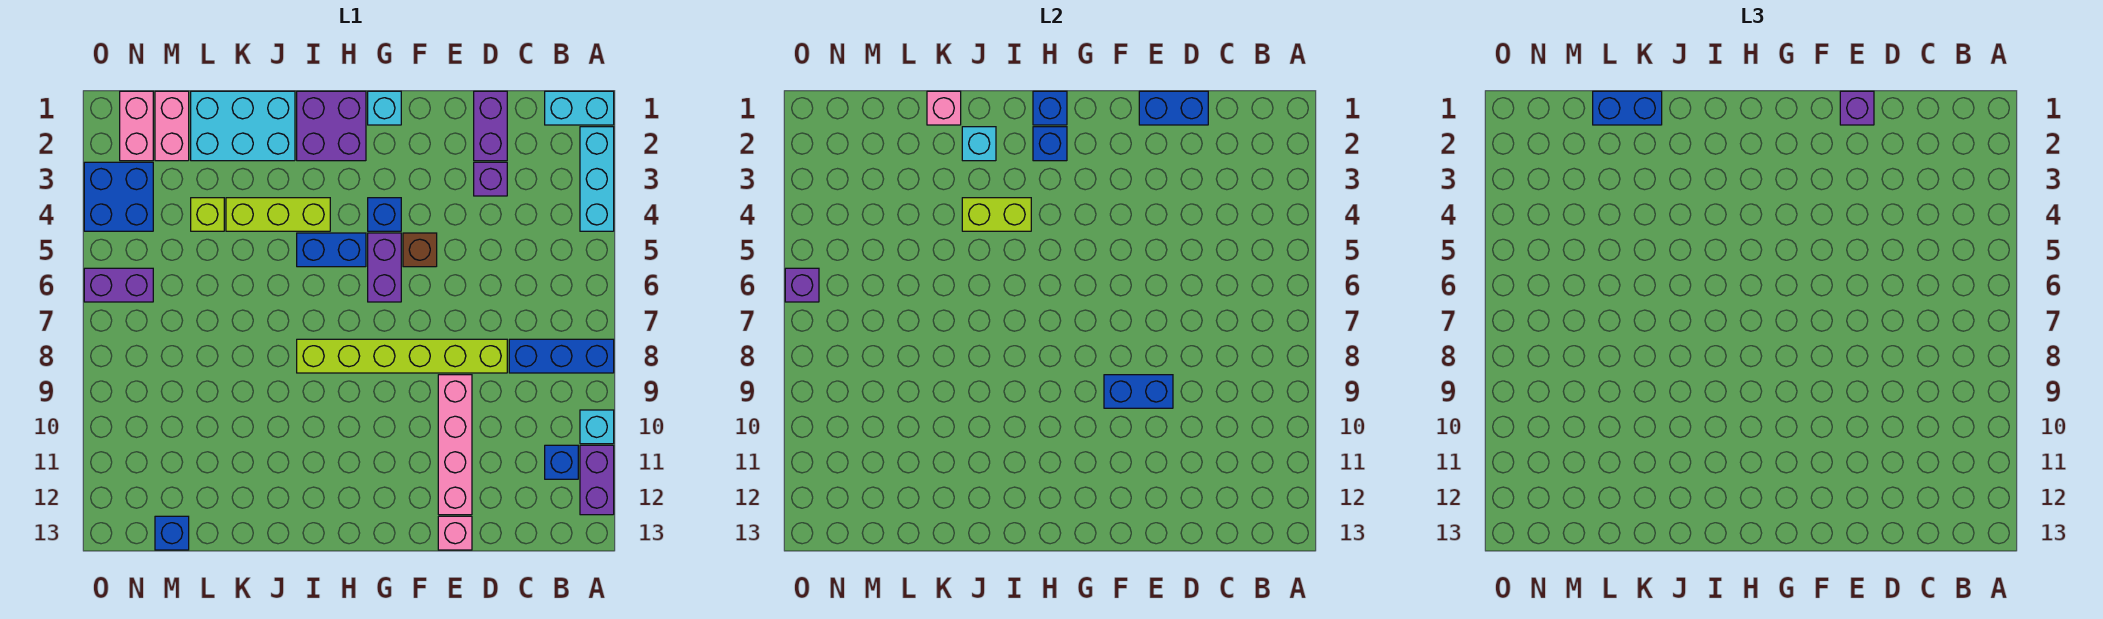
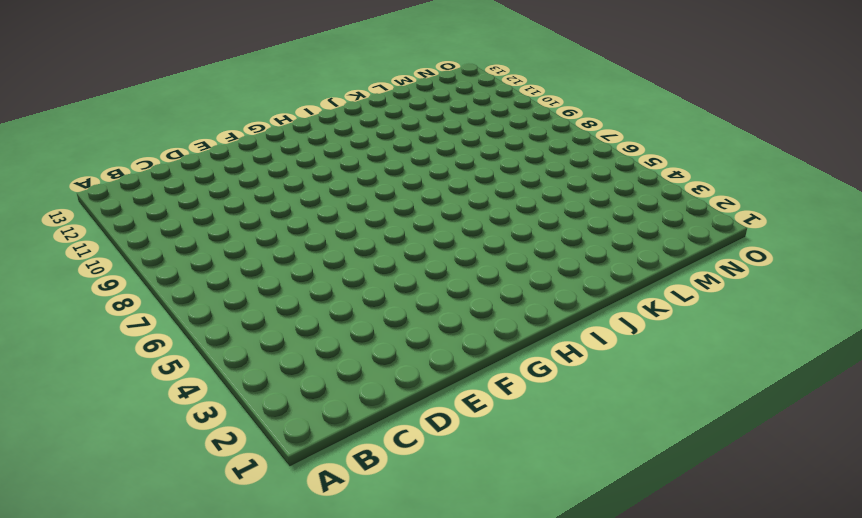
none -> cyan brick A1:B1 level 1
none -> cyan brick A2:A4 level 1
none -> blue brick A8:C8 level 1
none -> cyan brick A10 level 1

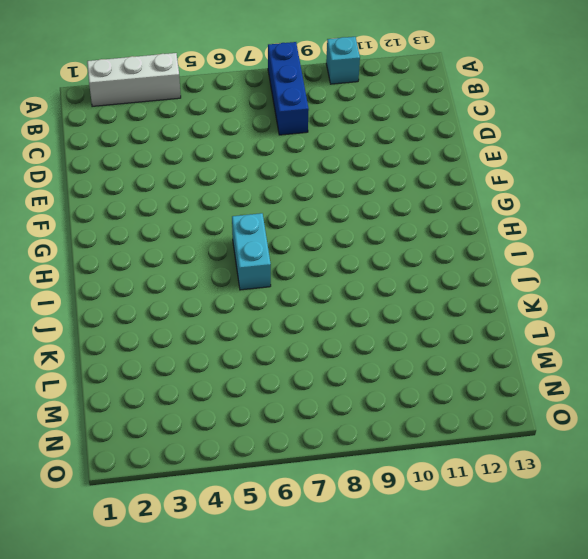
white brick A2:A4 level 1 -> cyan brick A2:A4 level 1
cyan brick H6:I6 level 1 -> cyan brick A1:B1 level 1
none -> purple brick A11:A12 level 1
none -> blue brick B11 level 1
none -> purple brick D1:D2 level 1
none -> purple brick D3 level 1

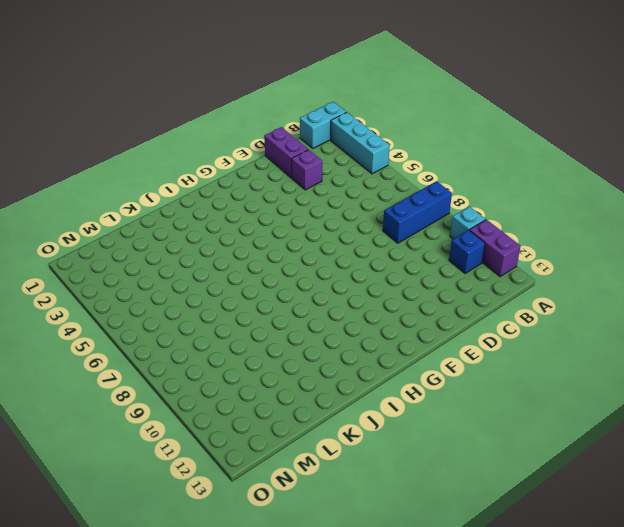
none -> lime brick D8:I8 level 1
none -> pink brick E9:E12 level 1
none -> pink brick E13 level 1
none -> brown brick F5 level 1

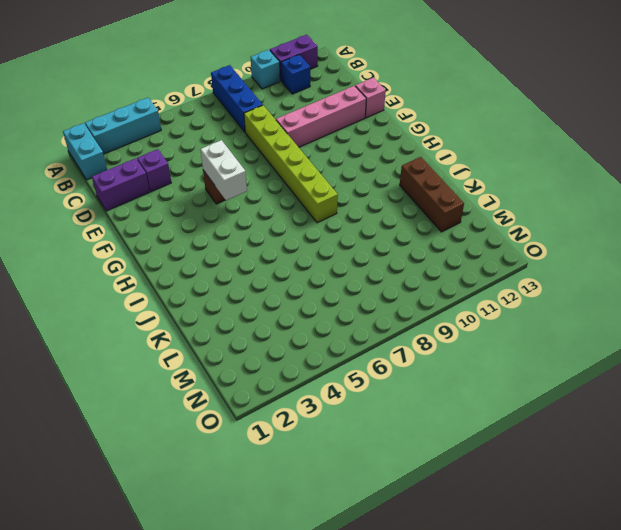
white brick F5:G5 level 2 -> none
brown brick J12:L12 level 1 -> none
none -> cyan brick G1 level 1
none -> blue brick G4 level 1
none -> purple brick G5:G6 level 1
none -> purple brick H1:I2 level 1

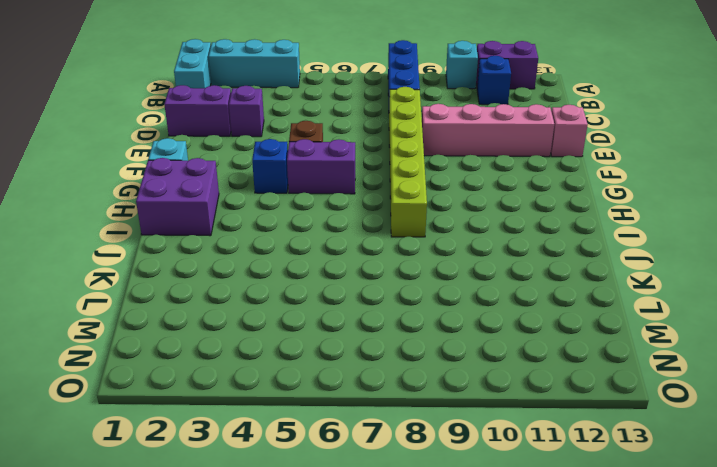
none -> blue brick H5:I5 level 1
none -> lime brick I4:K4 level 1
none -> cyan brick J1:L2 level 1
none -> lime brick L4 level 1

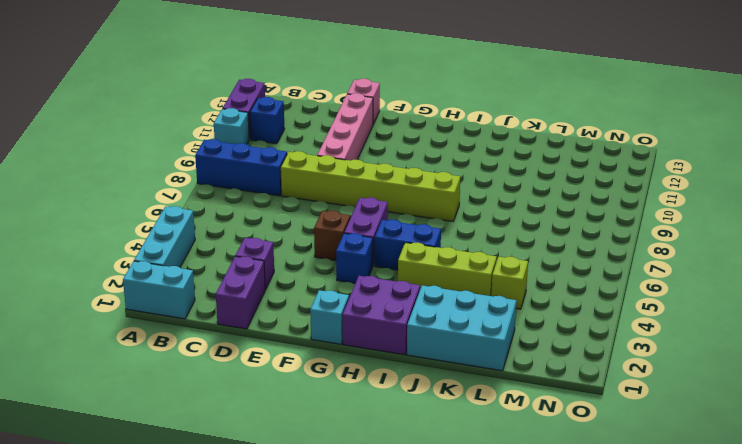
none -> pink brick M1:M2 level 1
none -> blue brick M13 level 1
none -> pink brick N1:N2 level 1
none -> blue brick N3:O4 level 1

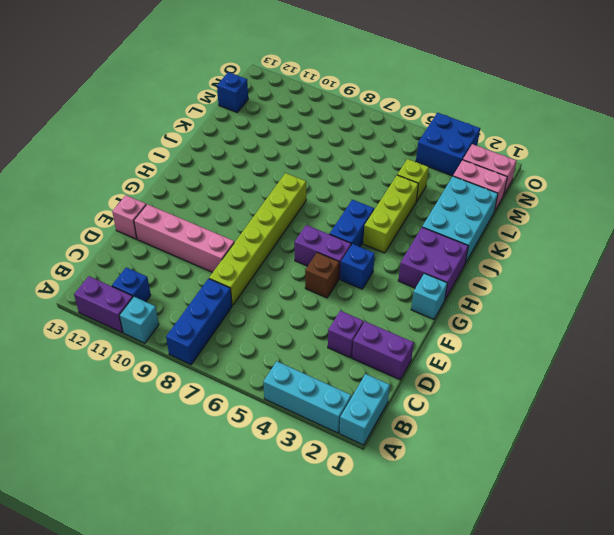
none -> purple brick N6:O6 level 1
none -> blue brick D1:E1 level 2
none -> blue brick E9:F9 level 2
none -> blue brick H1 level 2

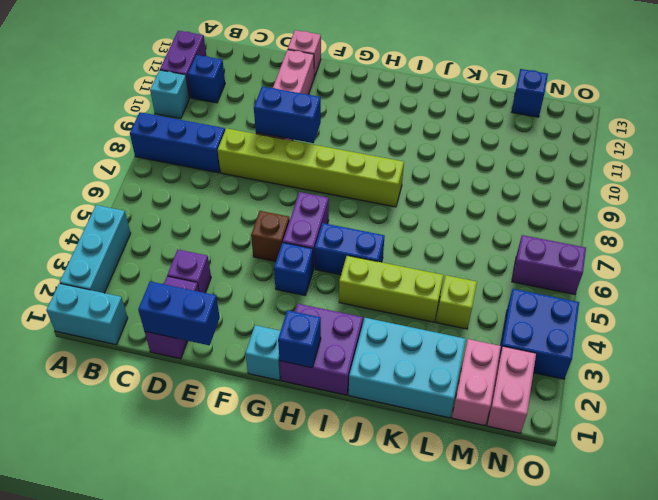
none -> blue brick H2 level 2
none -> lime brick I4:J4 level 2
none -> cyan brick J2 level 2
none -> pink brick K1 level 2

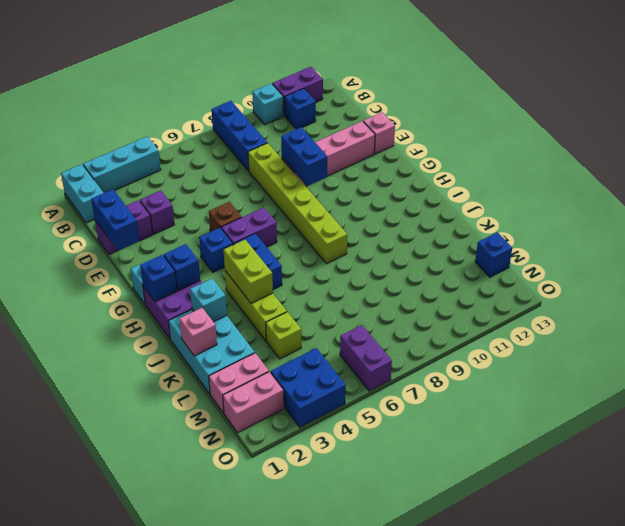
none -> purple brick O6 level 2
none -> purple brick E1 level 3
none -> blue brick K1:L1 level 3

